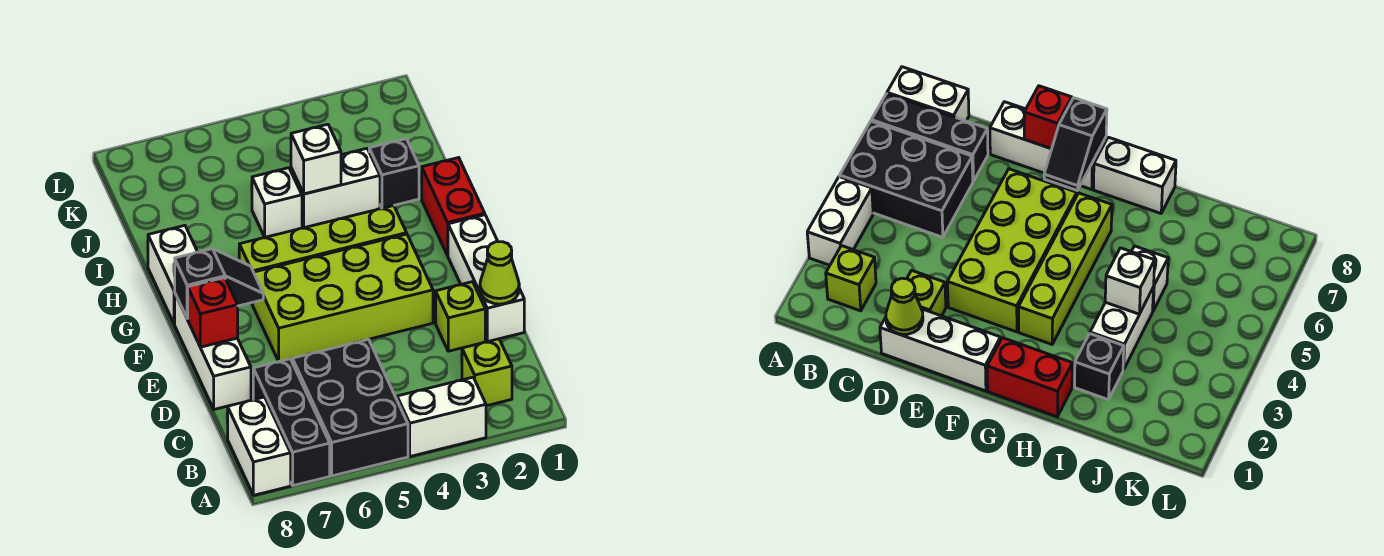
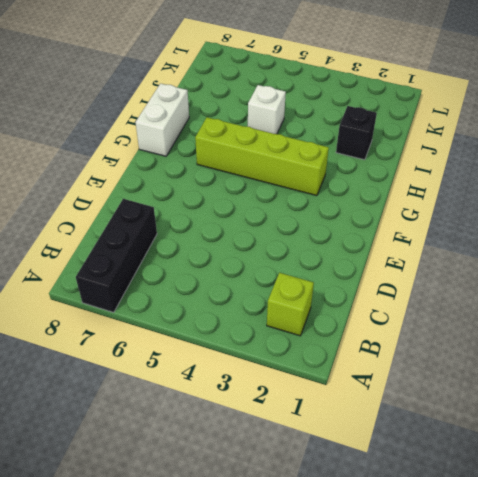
none -> white brick A3:A4 level 1
none -> black brick A5:C6 level 1
none -> white brick A8:B8 level 1

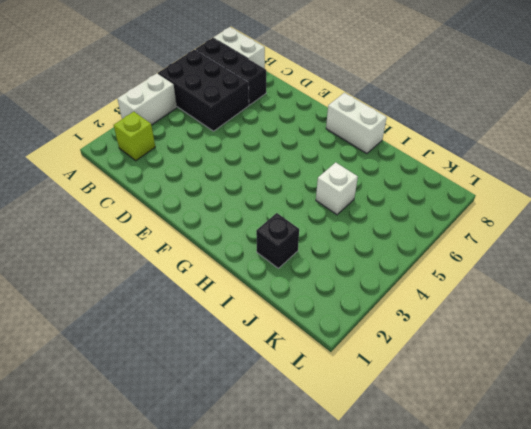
none -> white brick D1:F1 level 1
none -> lime brick D2 level 1
none -> white brick D8:F8 level 1

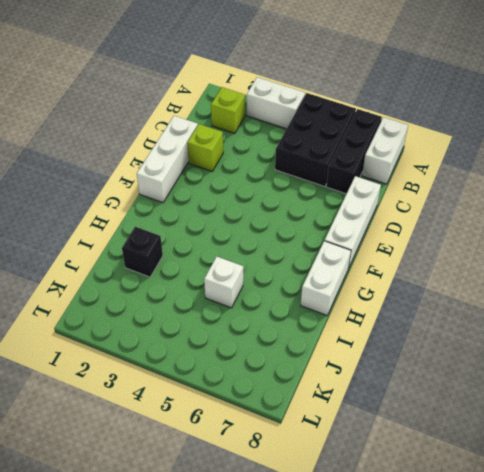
none -> lime brick E3:F6 level 1
none -> red brick G1:H1 level 1
none -> lime brick G3:G6 level 1

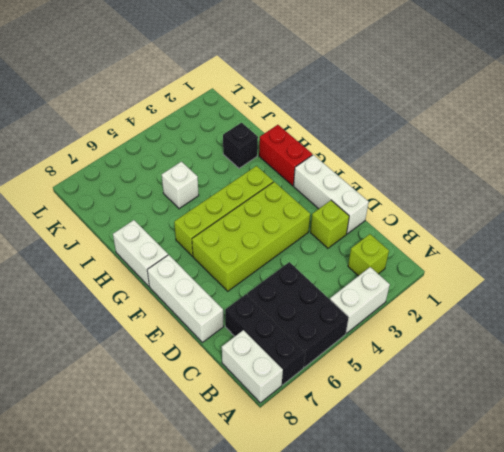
none -> white brick I3:I4 level 1
none -> lime cone D1 level 2
none -> red brick E8 level 2

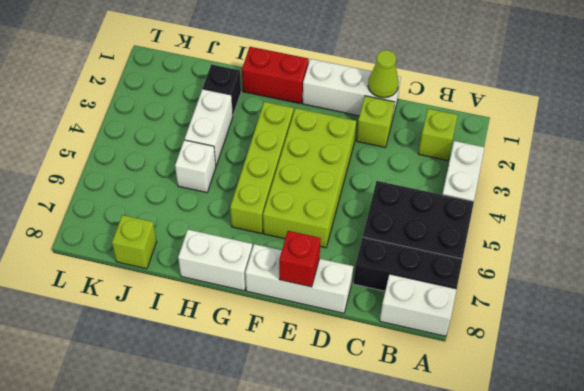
lime brick J8 level 1 -> none
none -> black slope F7:F8 level 2 top 8
none -> white brick I4 level 2

